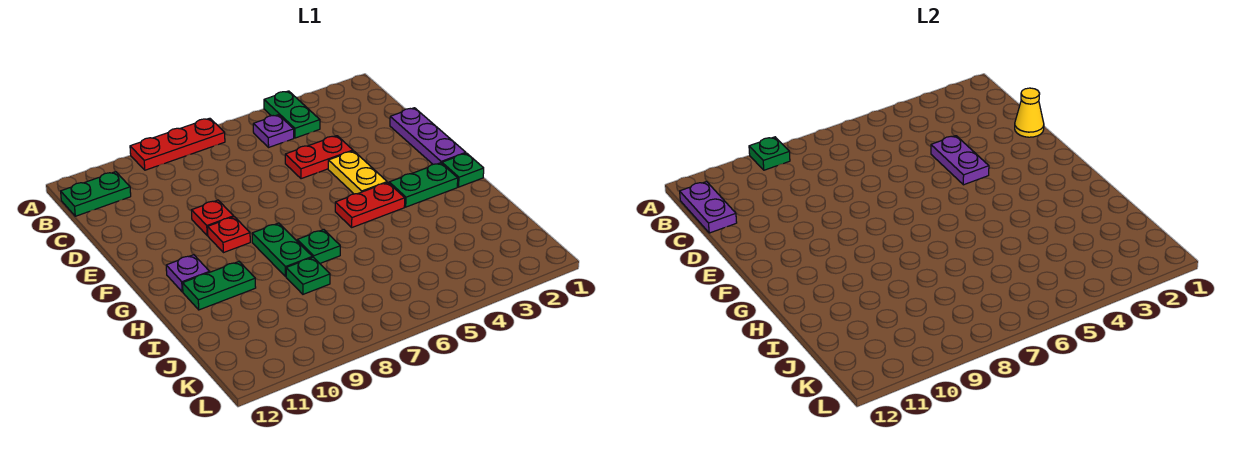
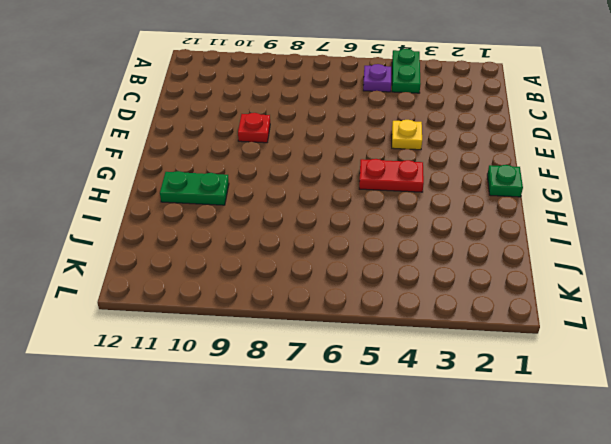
yellow plate E4 level 1 -> yellow plate E4:F4 level 1
none -> red plate A7:A9 level 1
none -> green plate B11:B12 level 1
none -> purple plate D1:F1 level 1

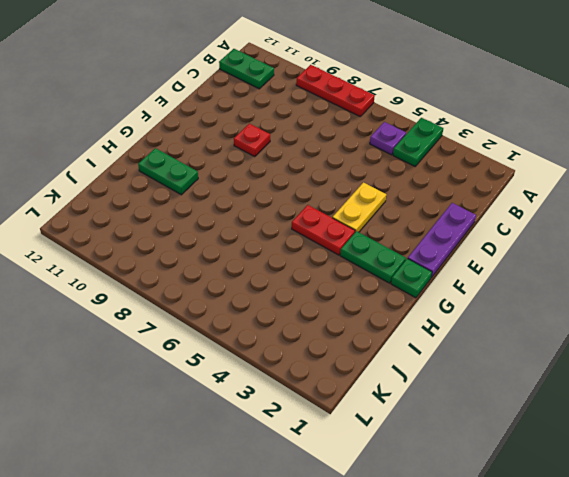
none -> red plate D4:D5 level 1
none -> red plate F9 level 1
none -> green plate G8:H8 level 1

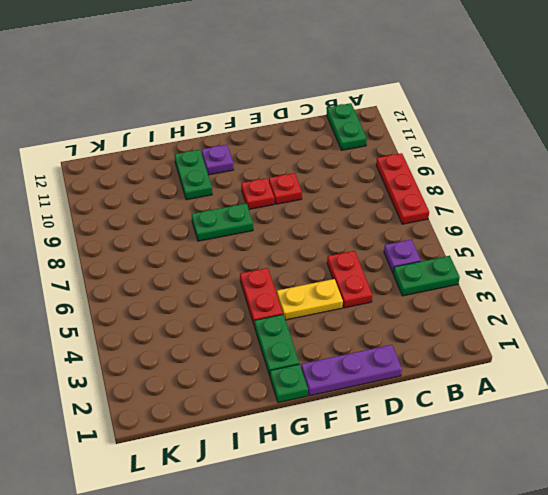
none -> green plate H7 level 1
none -> green plate I8 level 1
none -> green plate A9 level 2

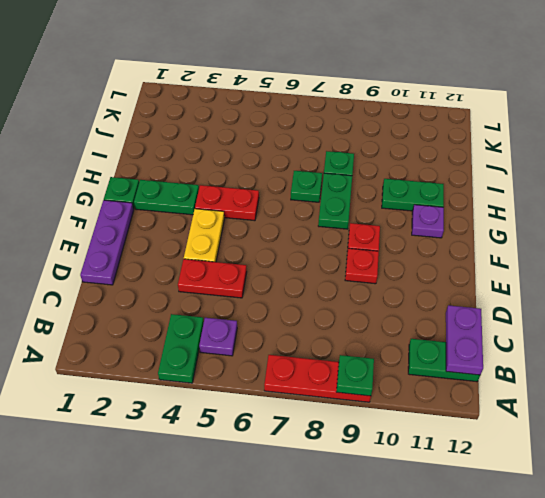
none -> yellow cone D1 level 2
none -> purple plate D4:E4 level 2

